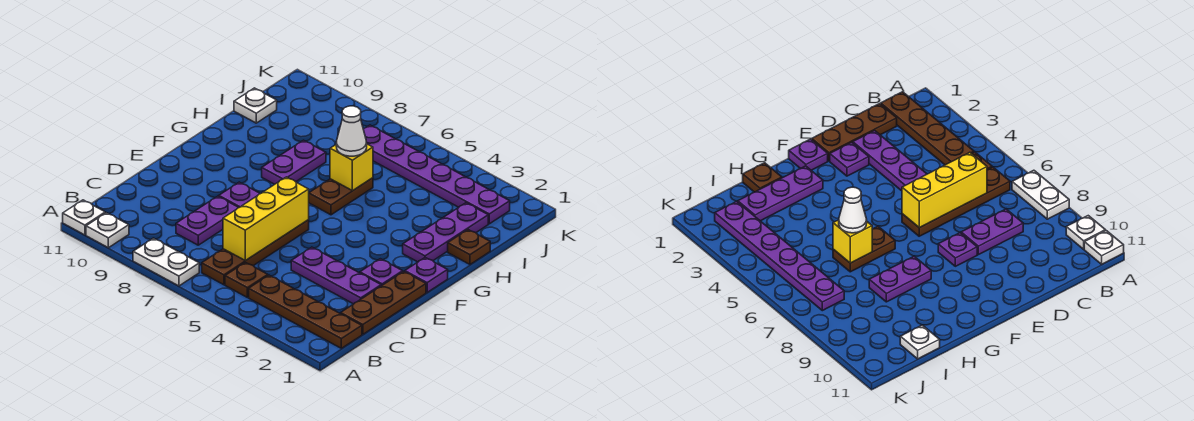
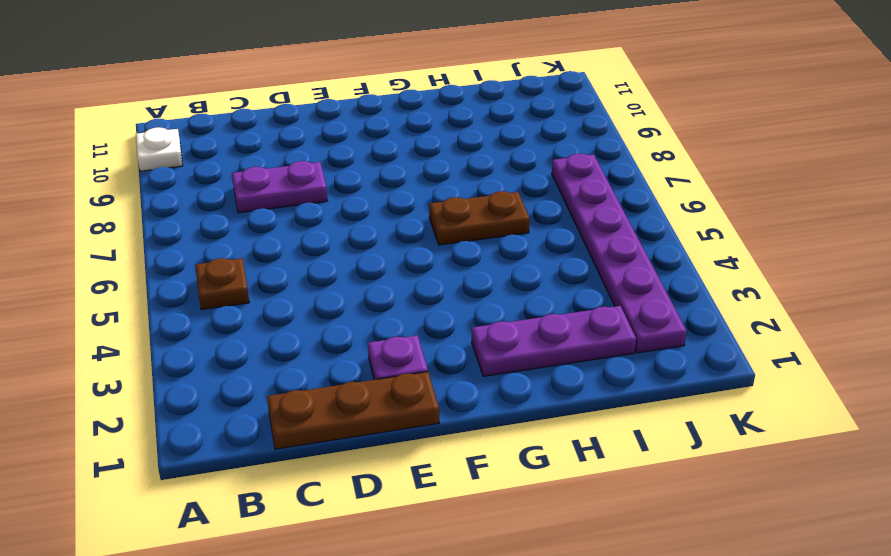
none -> white plate A7:A8 level 1
none -> white plate A11 level 1
none -> brown plate B1:B4 level 1

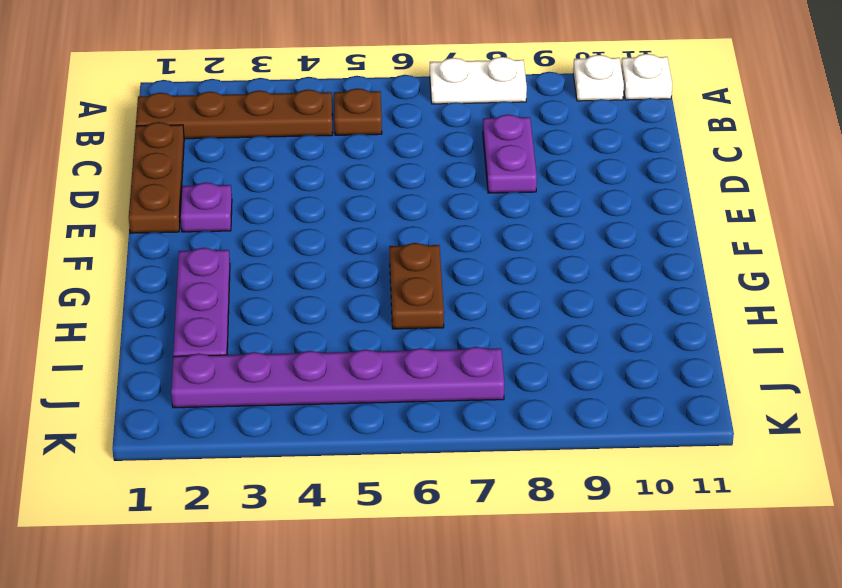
none -> brown plate B6:E6 level 1
none -> purple plate D2:D4 level 1
none -> purple plate E8 level 1

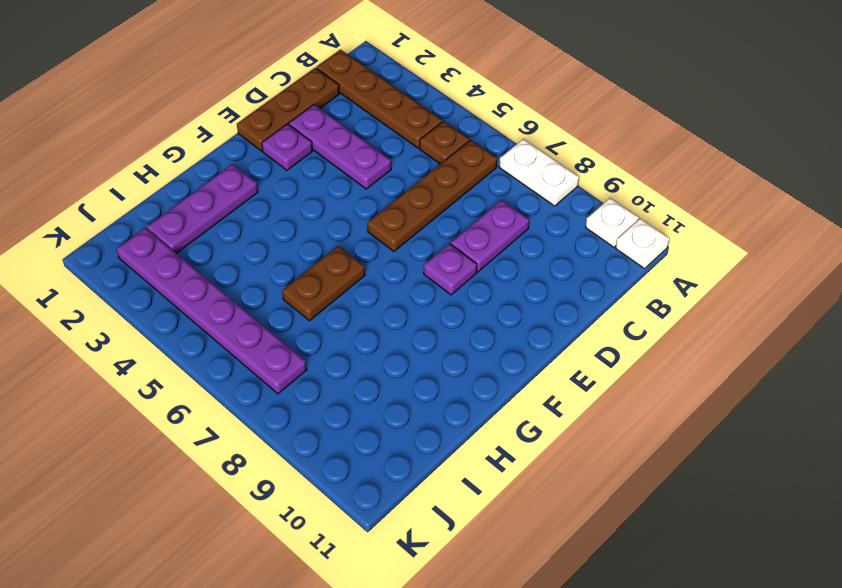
none -> purple plate F1 level 1
none -> purple plate G8:H8 level 1
none -> brown plate H1 level 1

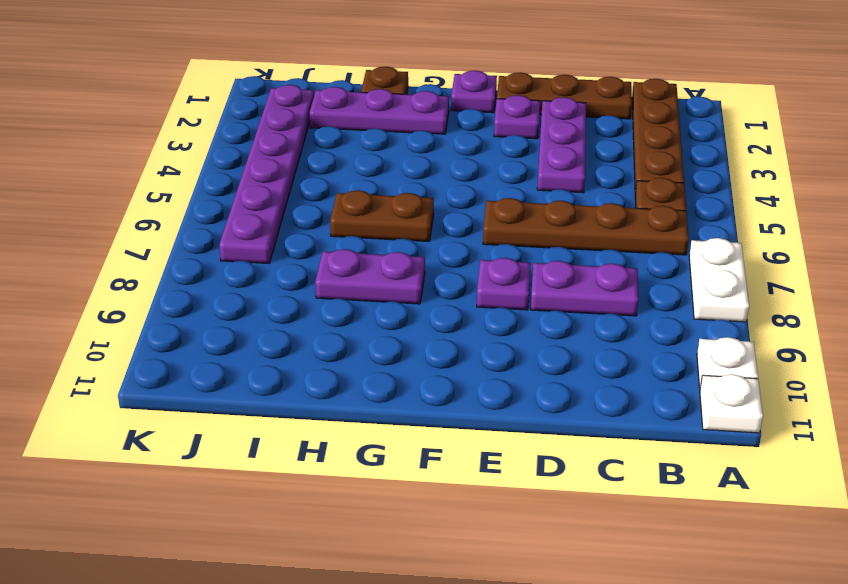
none -> white plate I11 level 1
none -> yellow brick C6:E6 level 2
none -> yellow brick H6 level 2

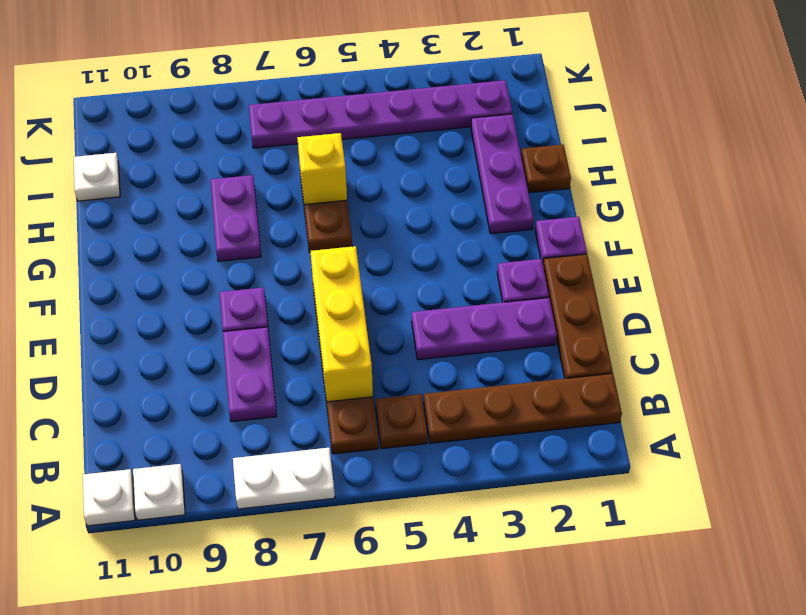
none -> white cone H6 level 3

